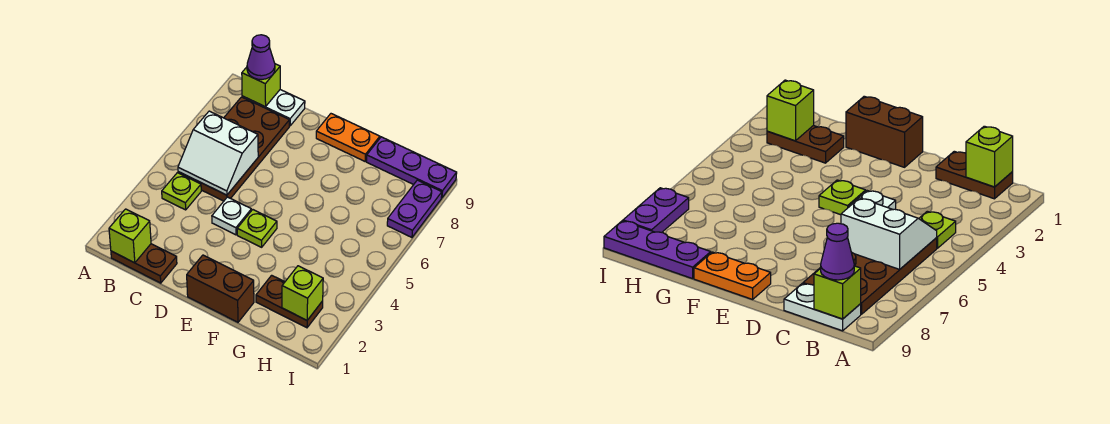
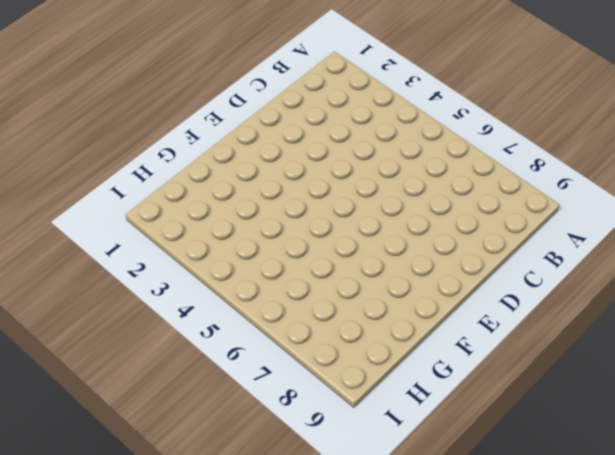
none -> brown plate B1:C1 level 1
none -> lime plate B4 level 1
none -> brown plate B5:C8 level 1

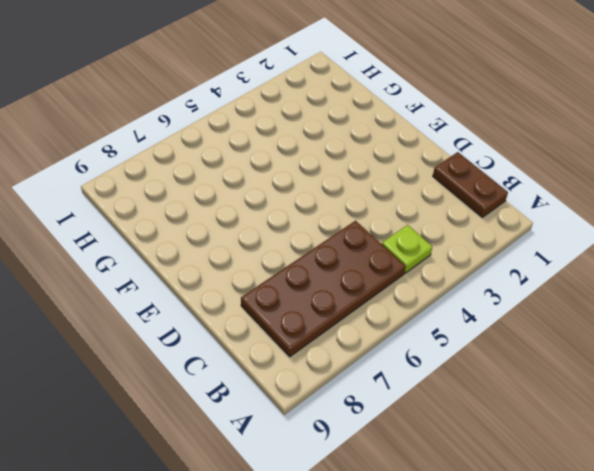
none -> white plate B9:C9 level 1
none -> white plate D4 level 1
none -> brown brick E1:F1 level 1

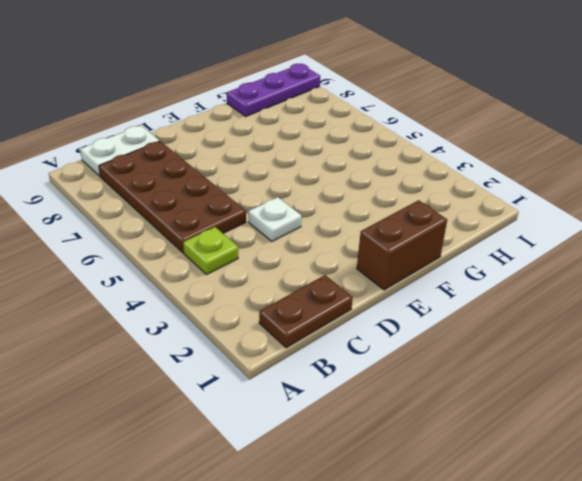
none -> lime plate E4 level 1
none -> orange plate E9:F9 level 1
none -> brown plate G2:H2 level 1

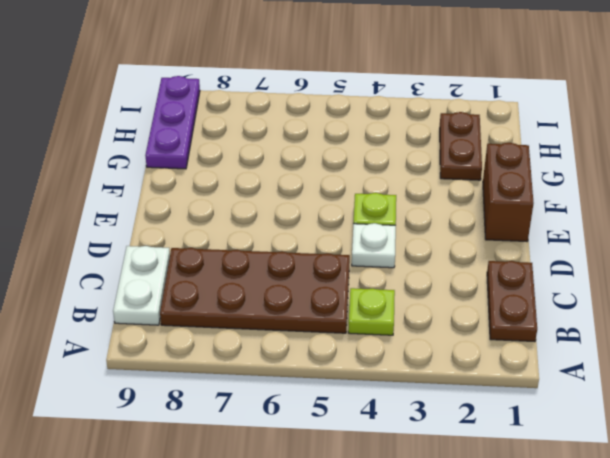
none -> orange plate E9:F9 level 1
none -> purple plate I7:I8 level 1
none -> lime brick B1 level 2

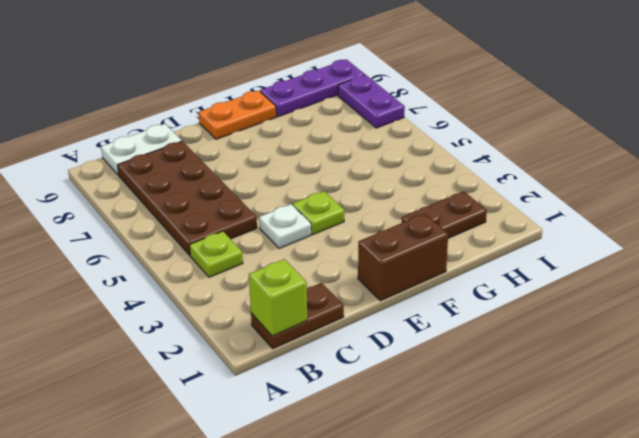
none -> white slope B5:C6 level 2 top 6
none -> lime brick B9 level 2
none -> lime brick H2 level 2

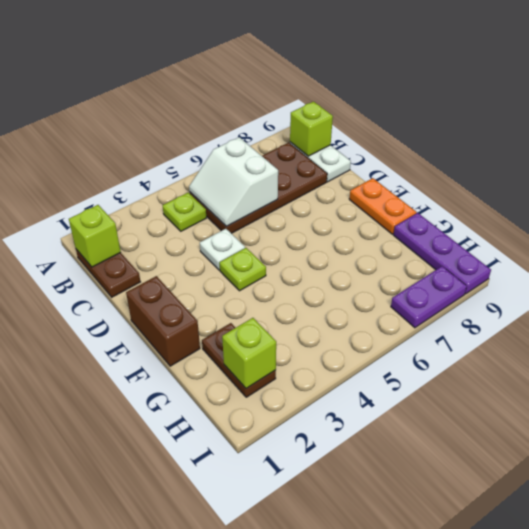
none -> purple cone B9 level 3

